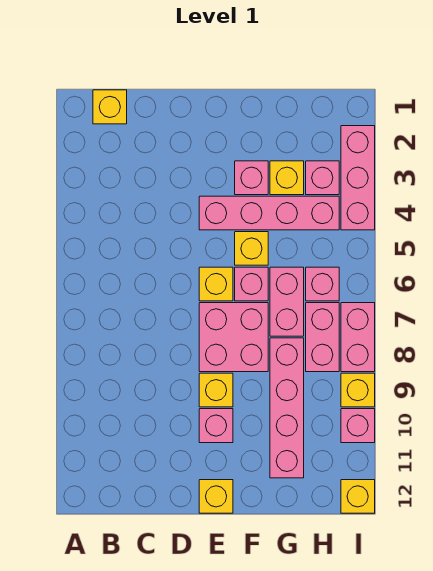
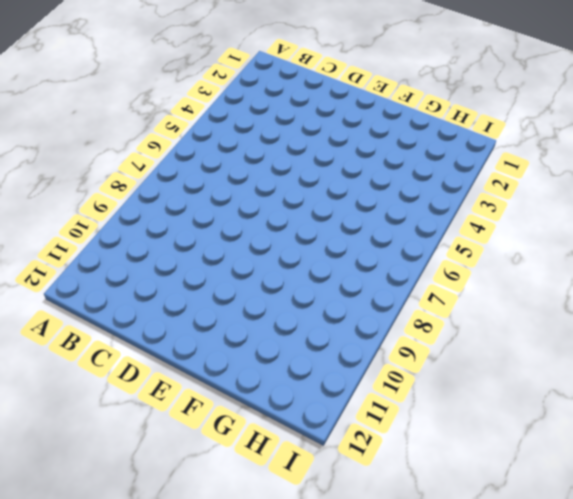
none -> yellow brick B1 level 1
none -> pink brick E4:H4 level 1
none -> yellow brick E6 level 1

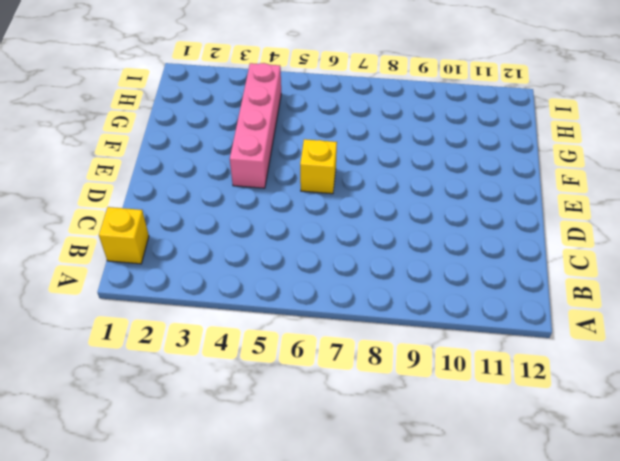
none -> pink brick E7:F8 level 1
none -> yellow brick E9 level 1
none -> pink brick E10 level 1

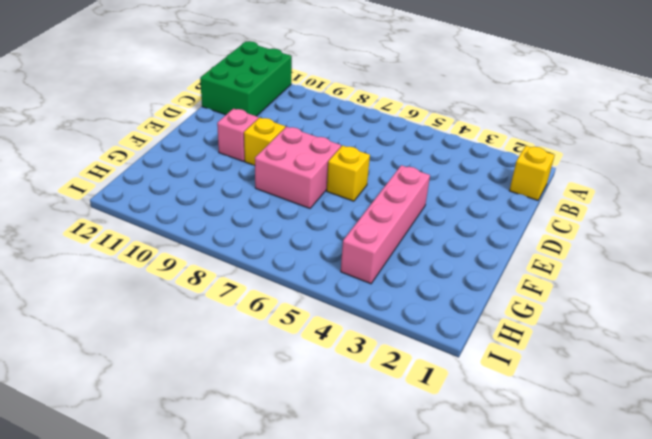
green brick A11:C12 level 1 -> none
none -> yellow brick E12 level 1
none -> pink brick F3 level 1
none -> yellow brick F5 level 1

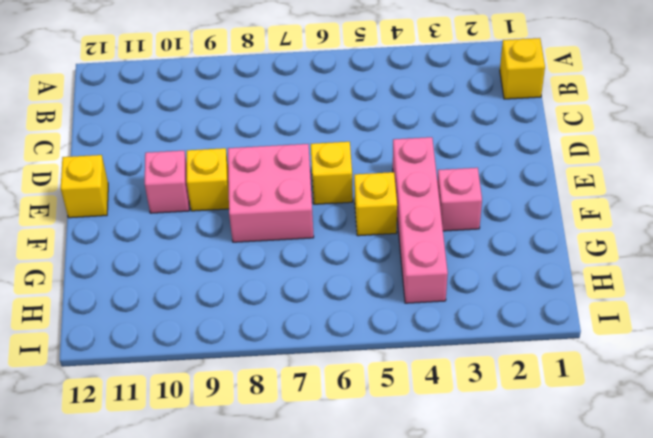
none -> pink brick F6 level 1
none -> yellow brick G3 level 1
none -> pink brick G6:G7 level 1

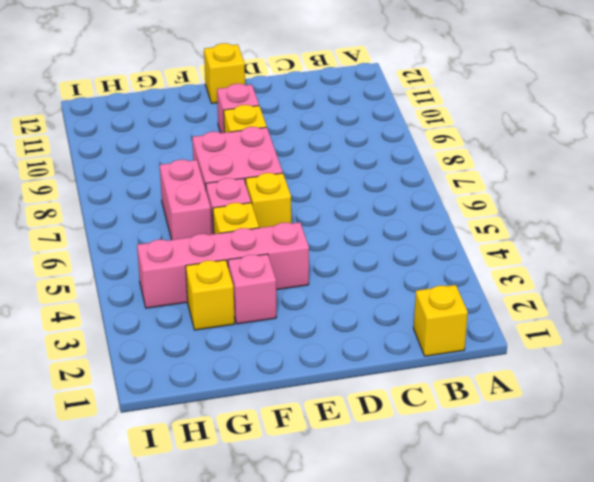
none -> pink brick G8:G11 level 1
none -> pink brick H3 level 1
none -> pink brick H6 level 1

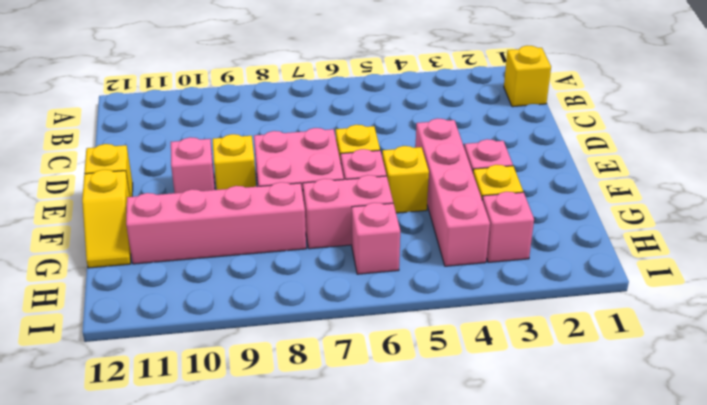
yellow slope F12:G12 level 1 top F -> none
none -> pink brick H7:H8 level 1
none -> pink brick I2:I4 level 1
none -> pink brick I7:I8 level 1

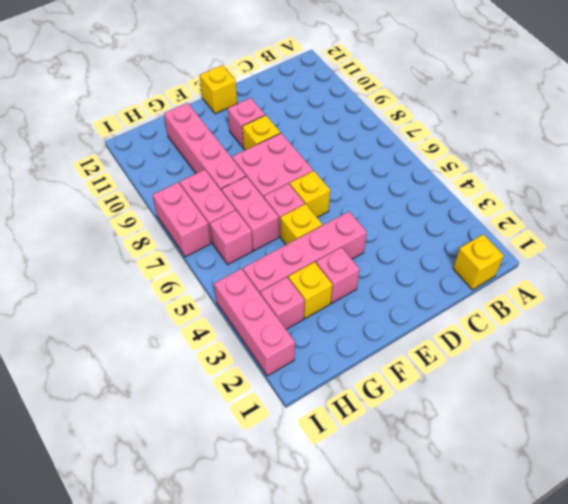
none -> yellow brick I9 level 1
none -> pink brick I10 level 1
none -> yellow brick I12 level 1

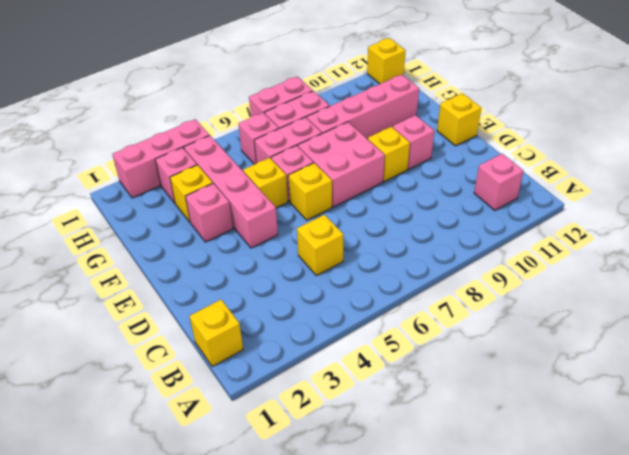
pink brick B11 level 1 -> pink brick I10 level 1
yellow brick C5 level 1 -> yellow brick I9 level 1

